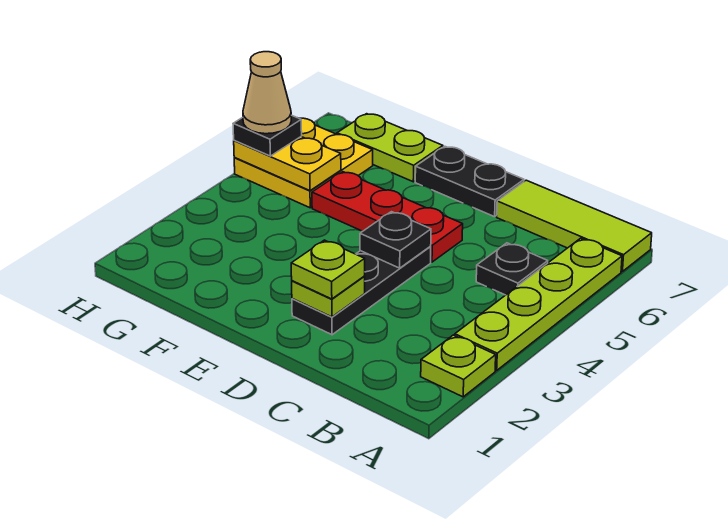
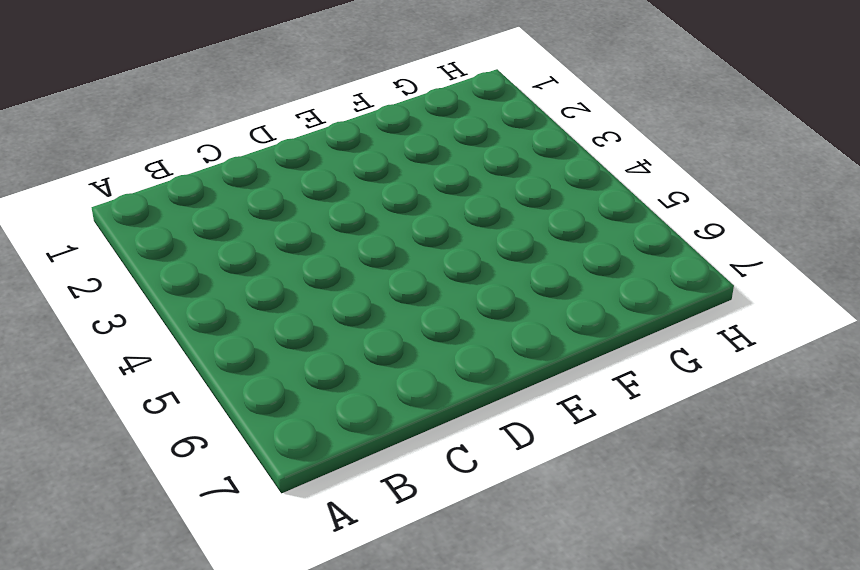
none -> lime plate A2 level 1
none -> lime plate A3:A6 level 1
none -> lime tile A7:C7 level 1

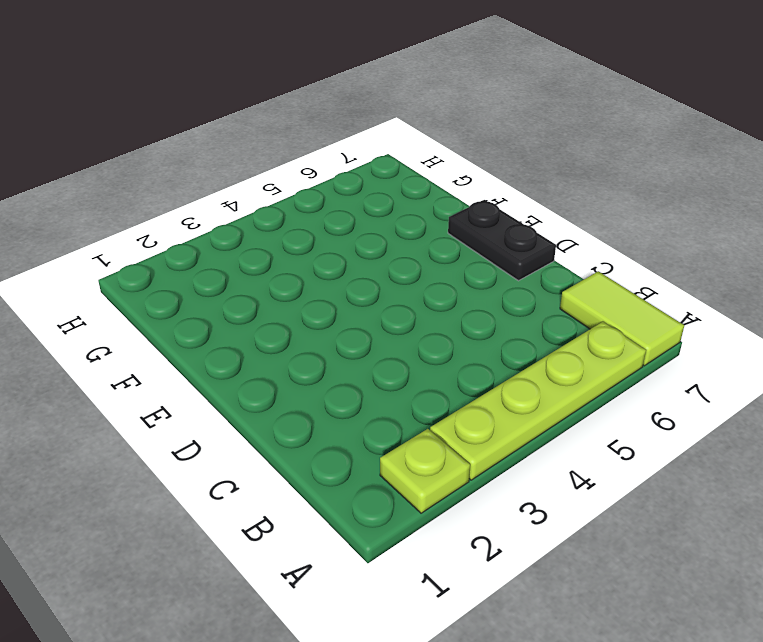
lime tile A7:B7 level 1 -> lime tile A7:C7 level 1
none -> black plate B5 level 1
none -> black plate D2:D4 level 1
none -> red plate D5:F5 level 1

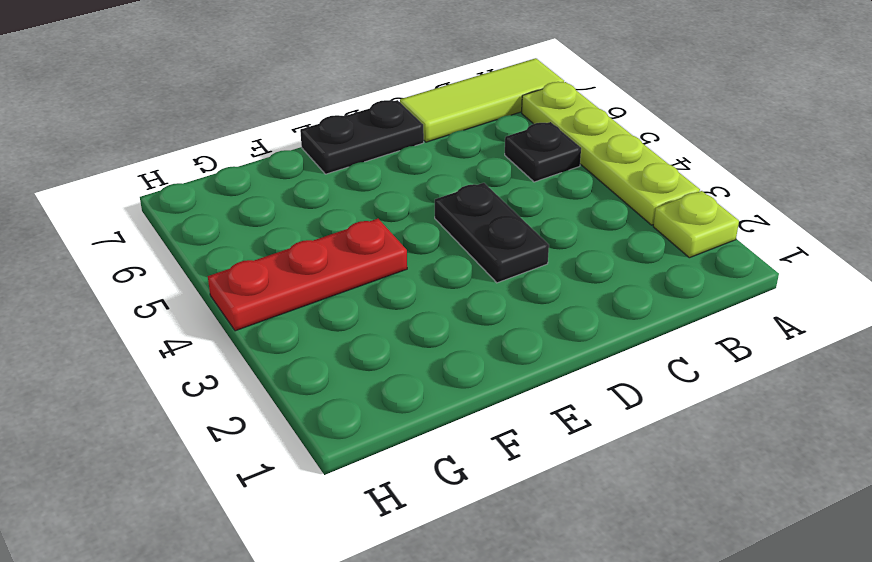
black plate D3:D4 level 1 -> black plate D2:D4 level 1
red plate F4:H4 level 1 -> red plate D5:F5 level 1
none -> lime plate F7:G7 level 1
none -> yellow plate G5:H6 level 1
none -> lime plate D2 level 2

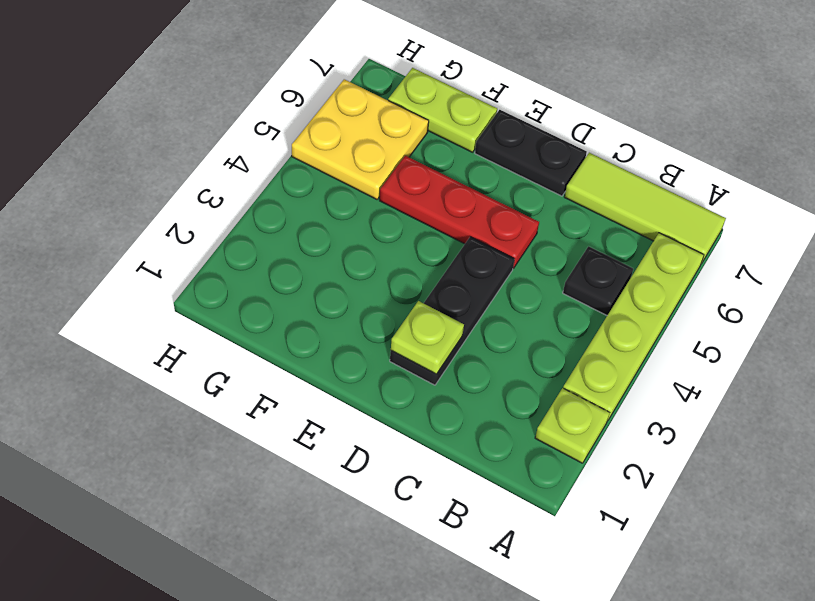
none -> black plate D4 level 2
none -> yellow plate G5:H5 level 2
none -> lime plate D2 level 3

